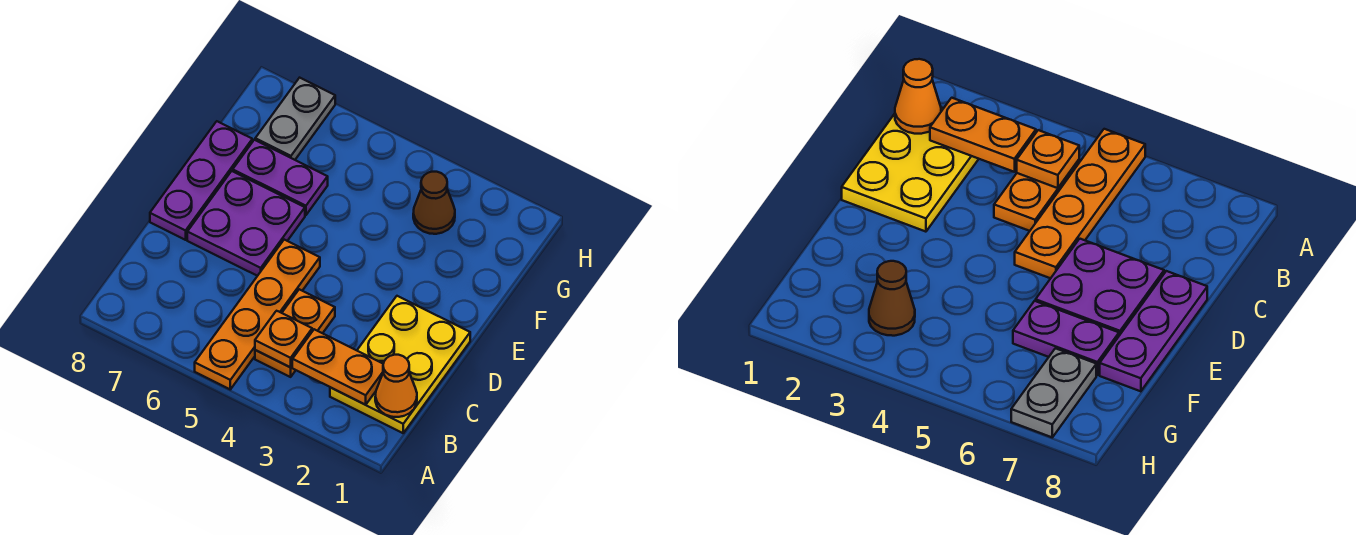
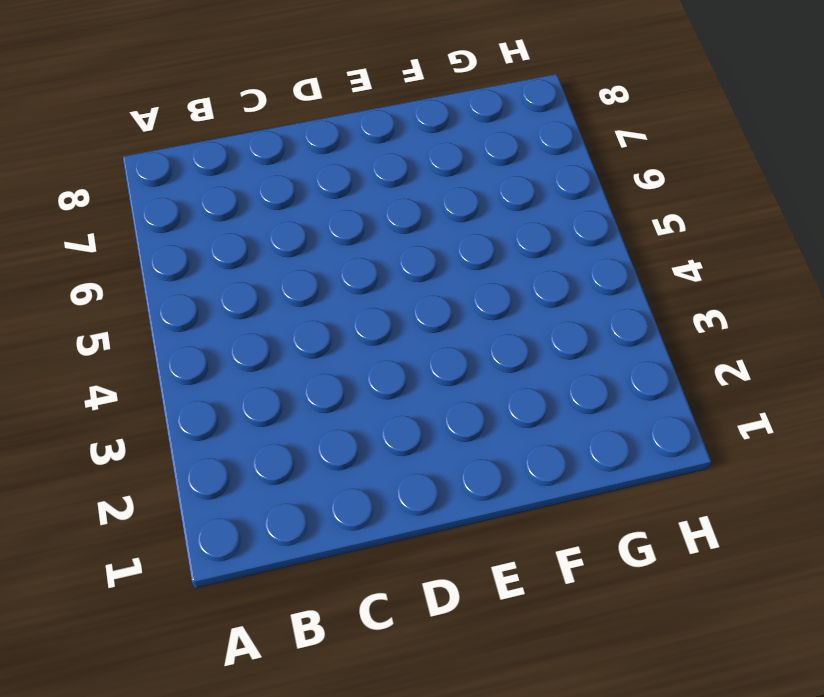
none -> orange plate A5:D5 level 1
none -> yellow plate B1:D2 level 1

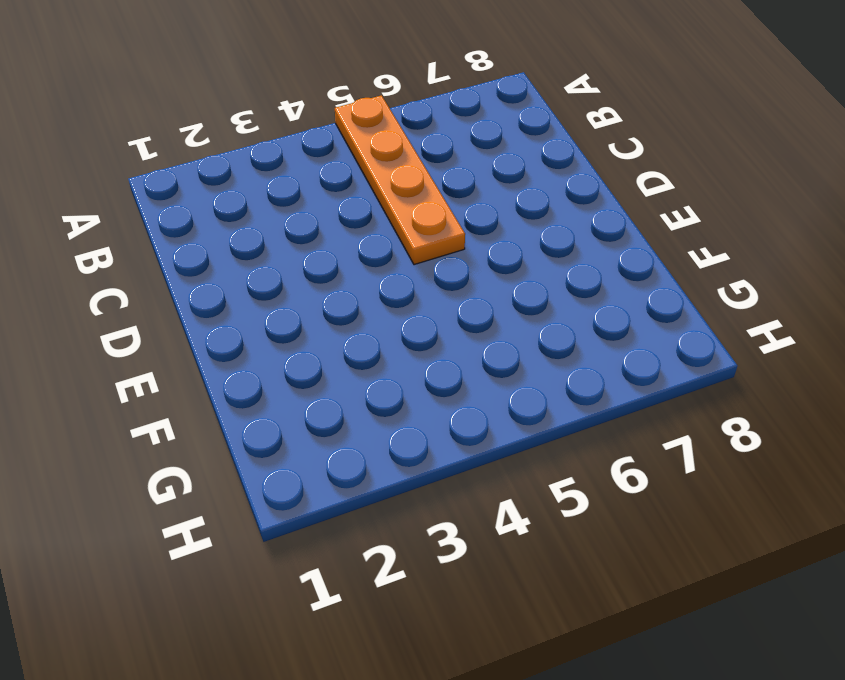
none -> yellow plate B1:D2 level 1
none -> orange plate B4:C4 level 1

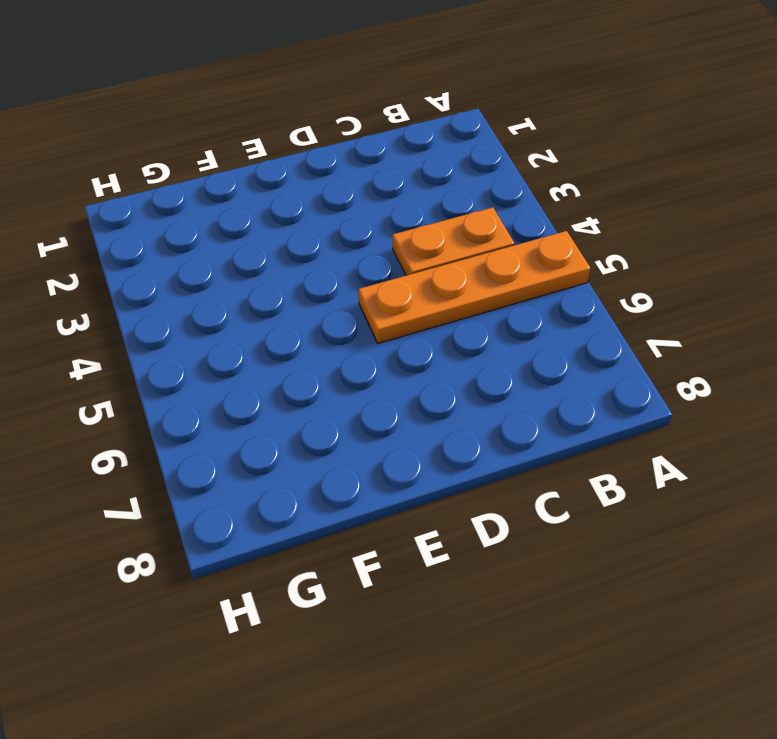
none -> yellow plate B1:D2 level 1
none -> purple plate D6:E7 level 1

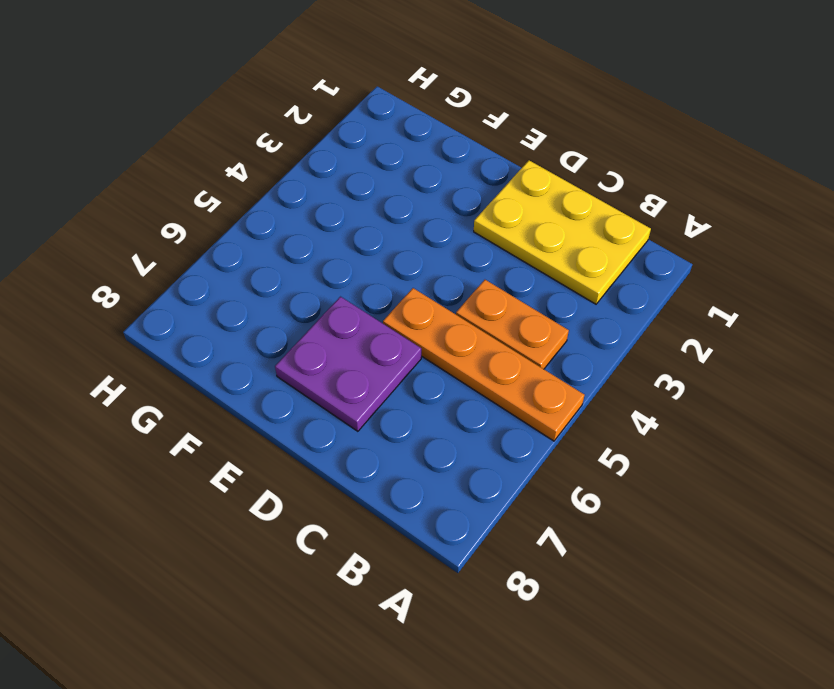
none -> purple plate D8:F8 level 1
none -> purple plate F6:F7 level 1

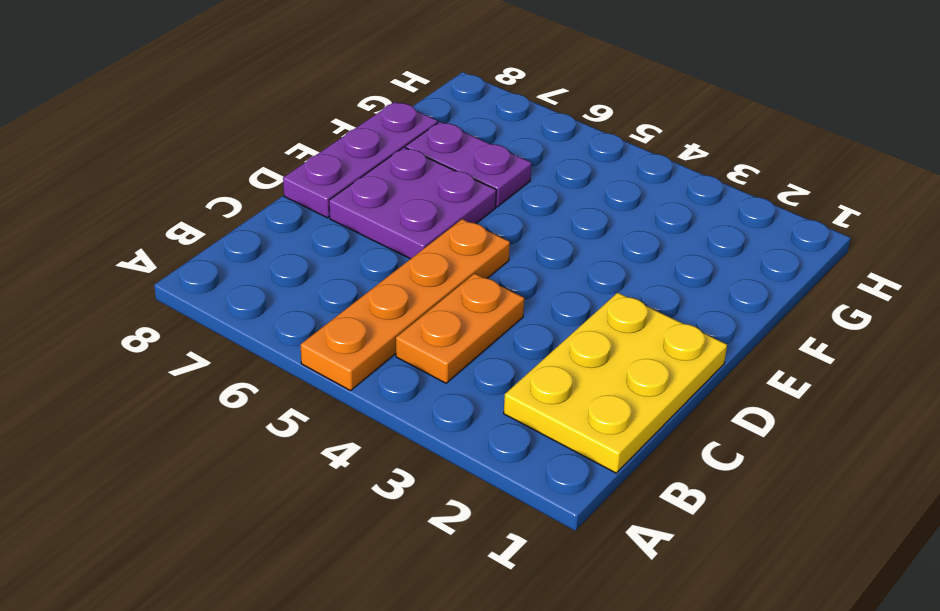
none -> brown cone G3 level 1
none -> grey plate G7:H7 level 1

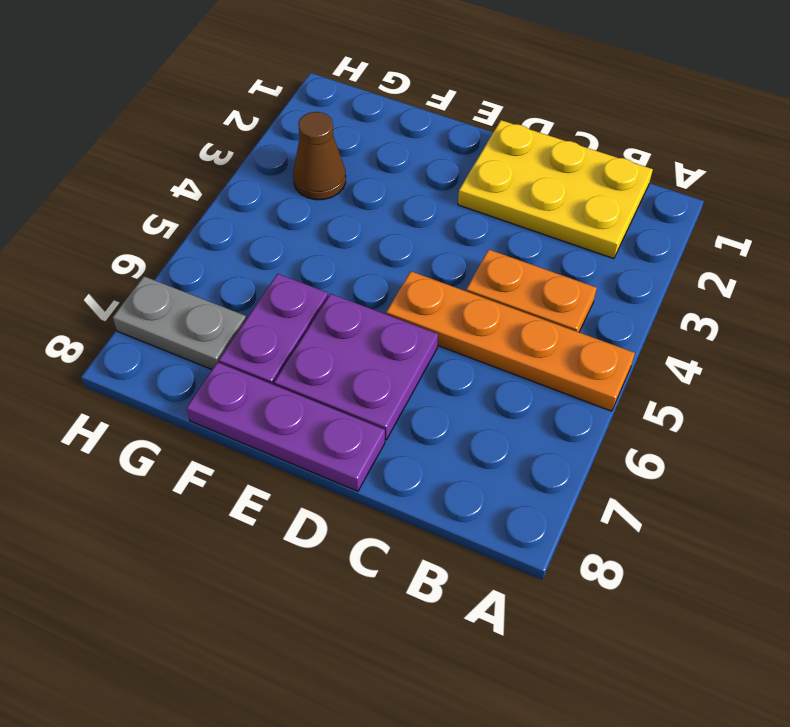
none -> orange cone B1 level 2
none -> orange plate B2:B3 level 2

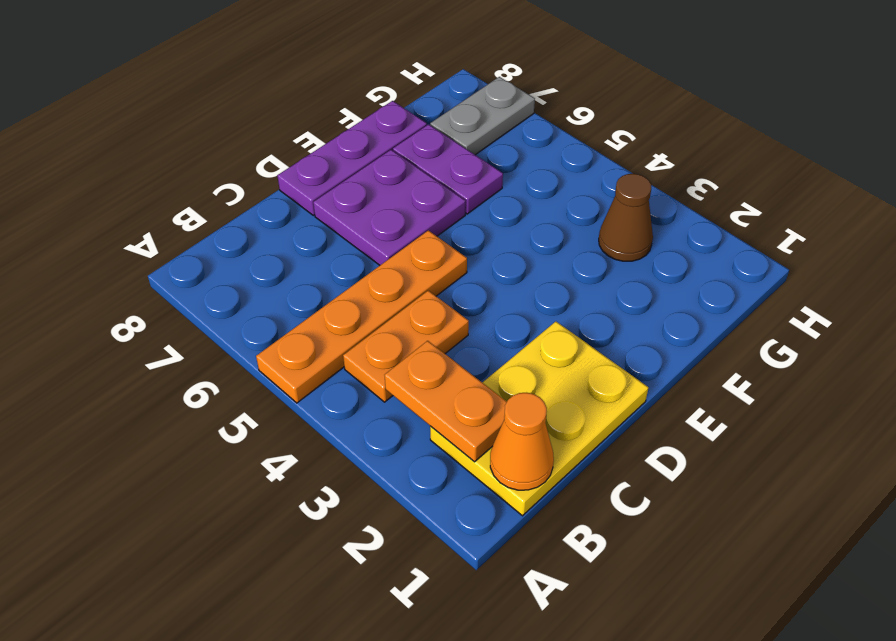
none -> orange plate B4 level 2

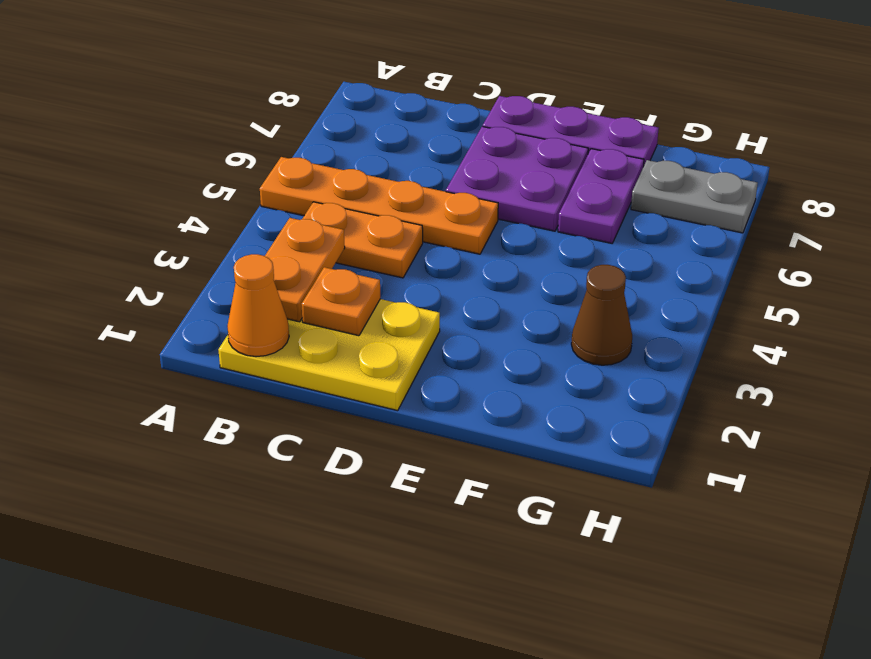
orange plate C2 level 2 -> orange plate B4 level 2

